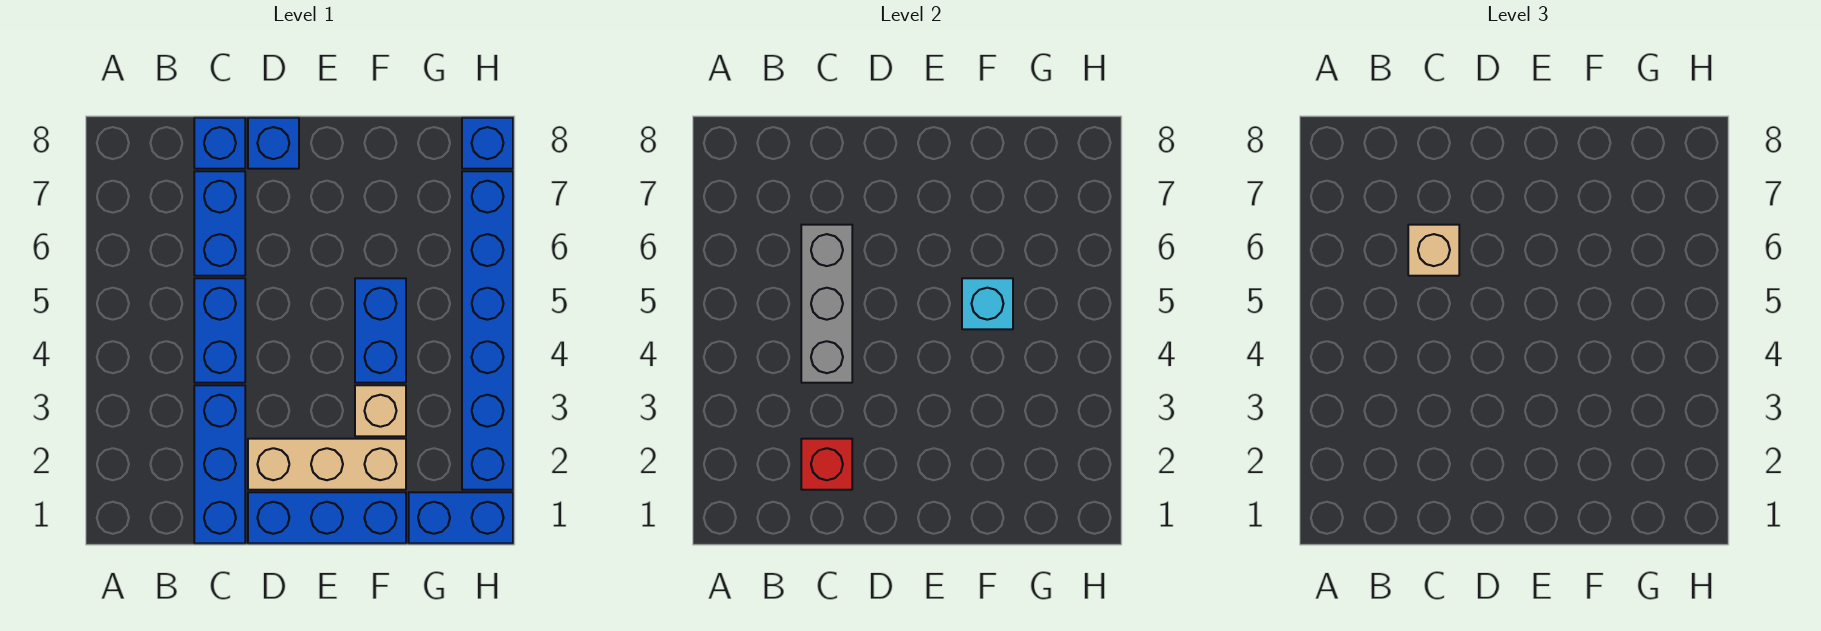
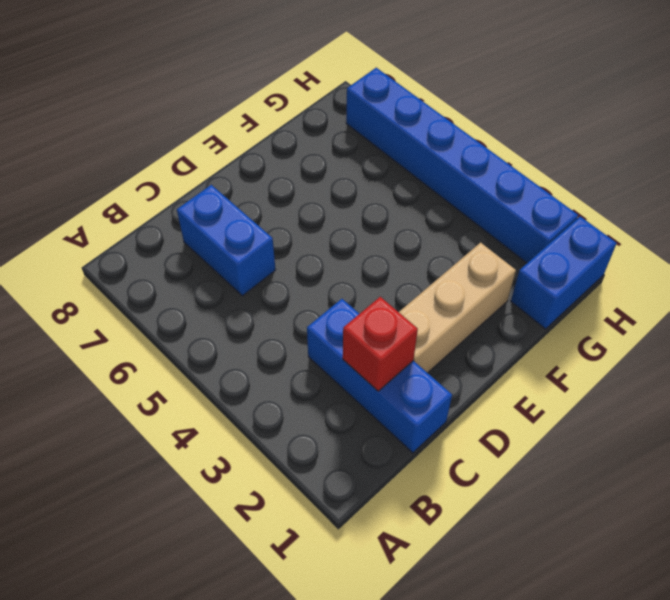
none -> blue brick C4:C5 level 1
none -> blue brick C8 level 1
none -> blue brick D1:F1 level 1

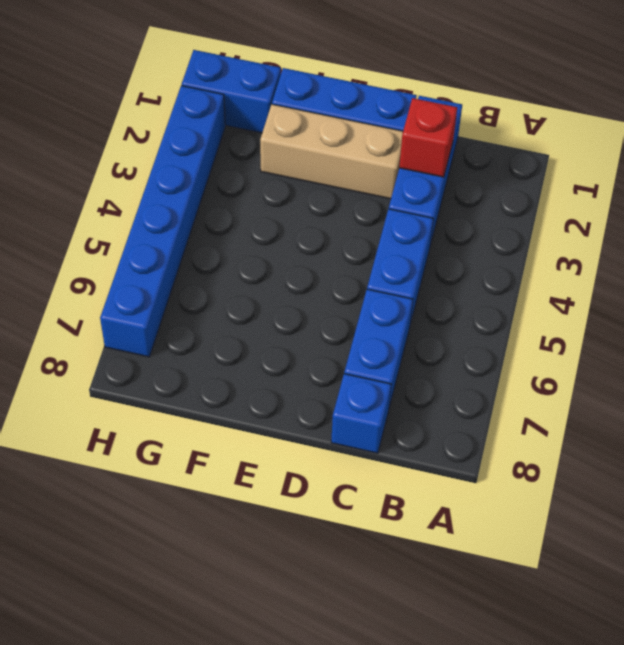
none -> blue brick D8 level 1
none -> tan brick F3 level 1
none -> blue brick F4:F5 level 1

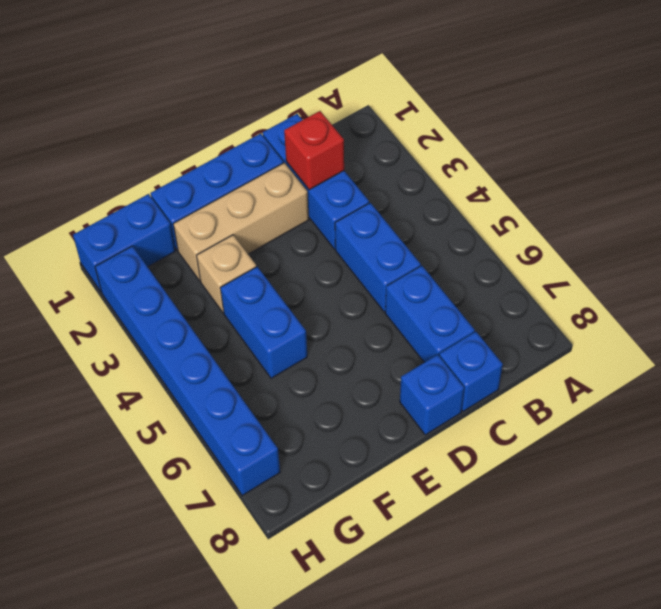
none -> blue brick H8 level 1
none -> grey brick C4:C6 level 2
none -> cyan brick F5 level 2

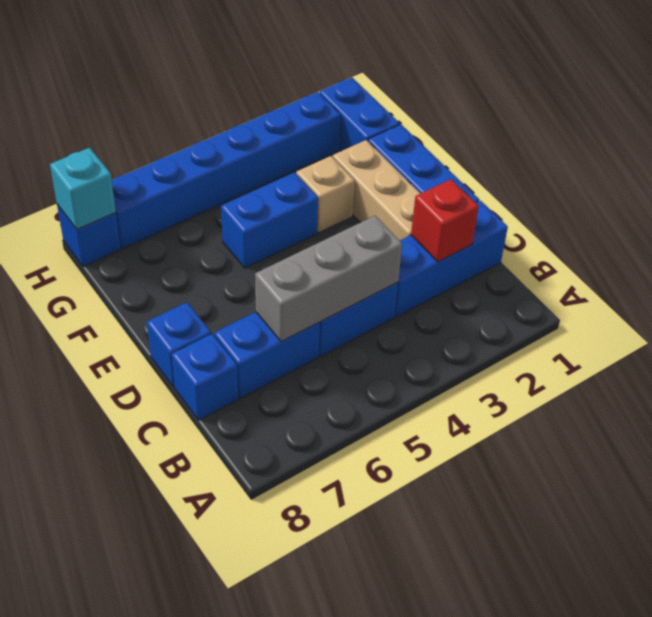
cyan brick H8 level 2 -> cyan brick F5 level 2
none -> tan brick C6 level 3

